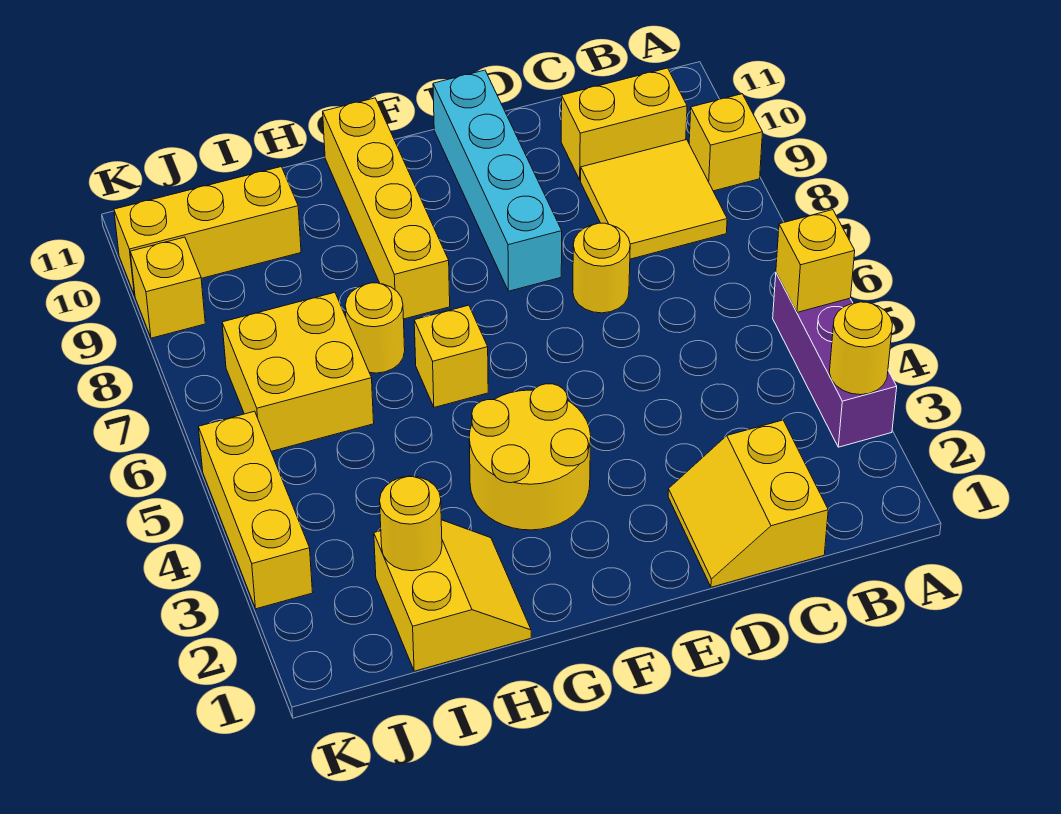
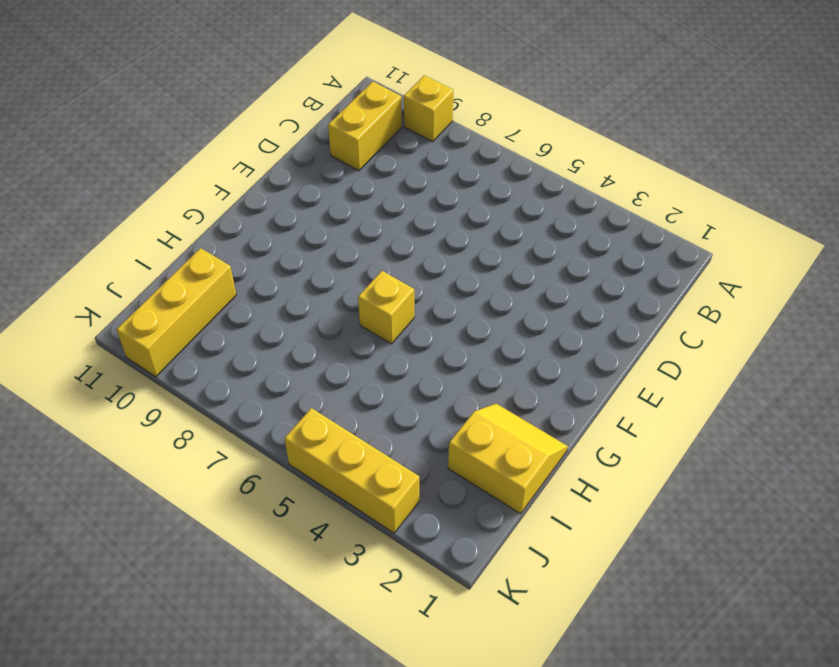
none -> purple brick A3:A5 level 1
none -> yellow tile B8:C9 level 1
none -> yellow slope C1:D2 level 1 top C

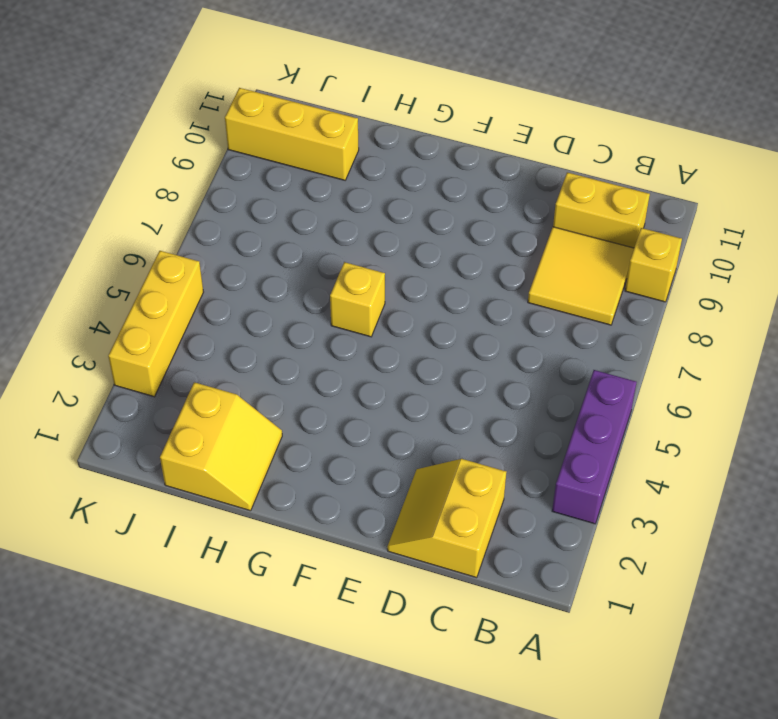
none -> yellow round brick D7 level 1
none -> cyan brick E8:E11 level 1
none -> yellow round brick F3:G4 level 1

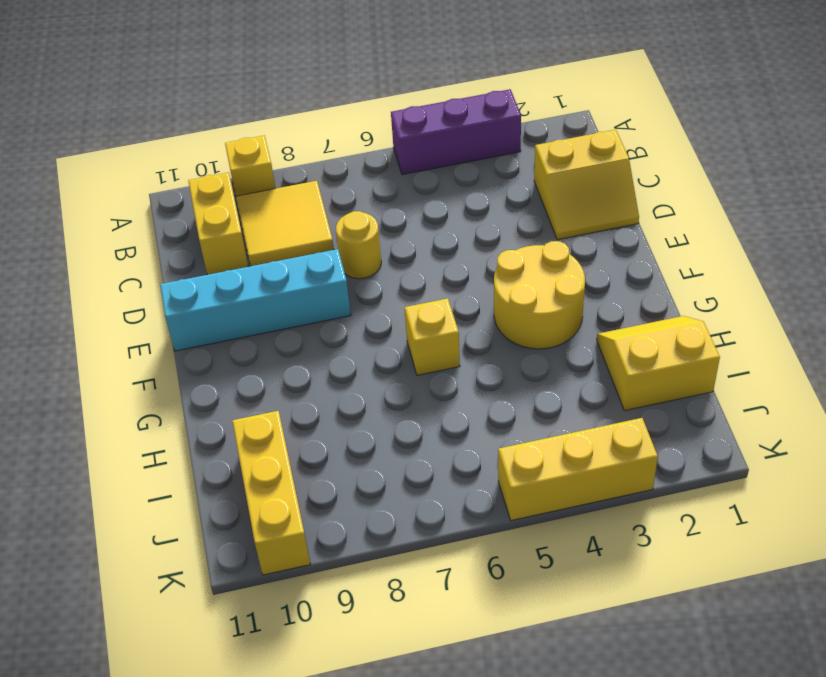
none -> yellow brick G8:G11 level 1
none -> yellow round brick H7 level 1
none -> yellow brick I6:J7 level 1

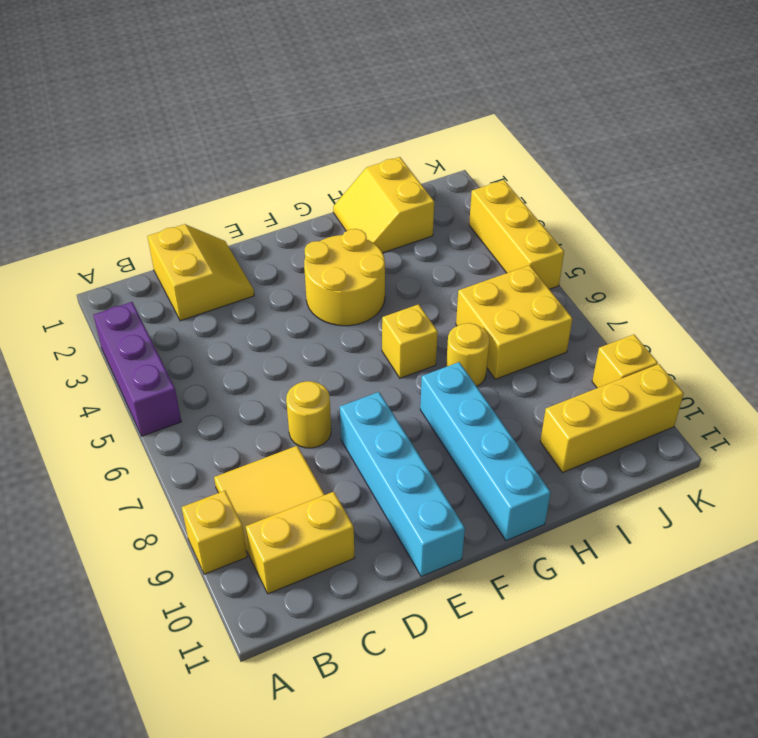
cyan brick G8:G11 level 1 -> yellow brick G8:G11 level 1
none -> yellow round brick A3 level 2
none -> yellow brick A5 level 2
none -> yellow round brick I2 level 2

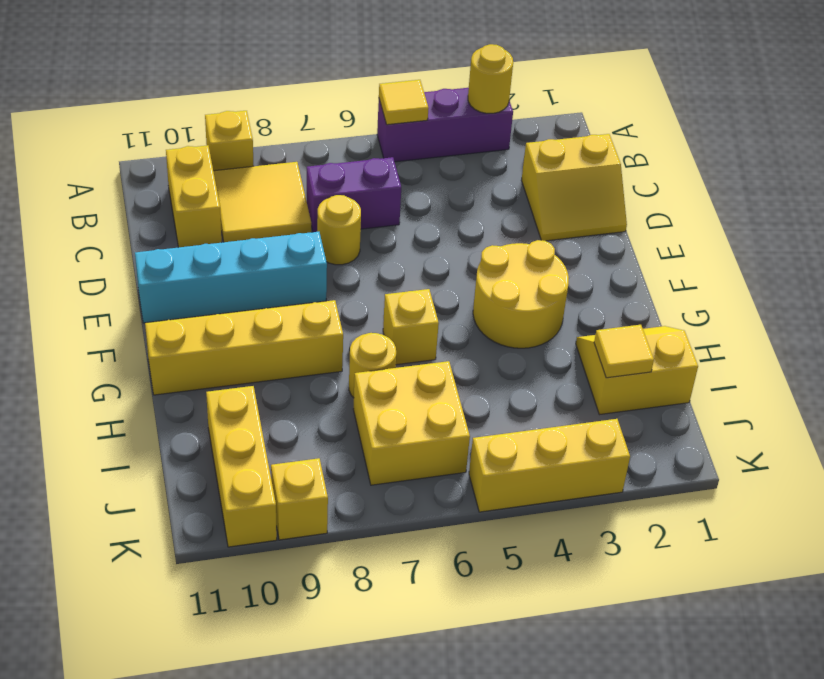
yellow tile A5 level 2 -> yellow brick A5 level 2
purple brick C6:C7 level 1 -> none
yellow tile I2 level 2 -> yellow round brick I2 level 2

